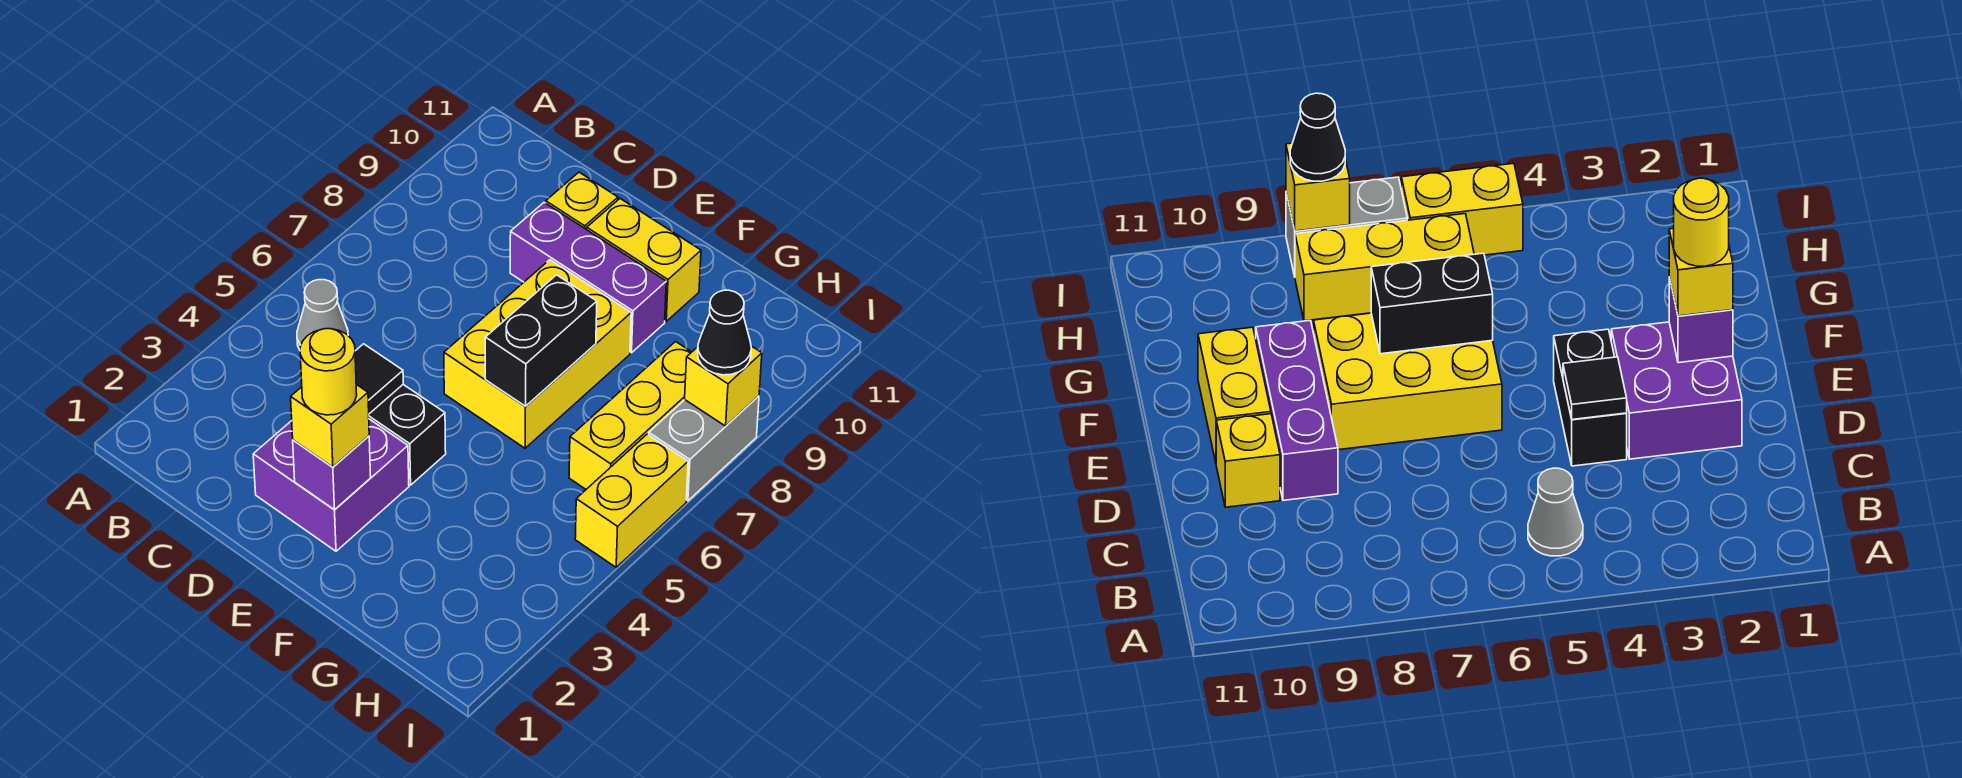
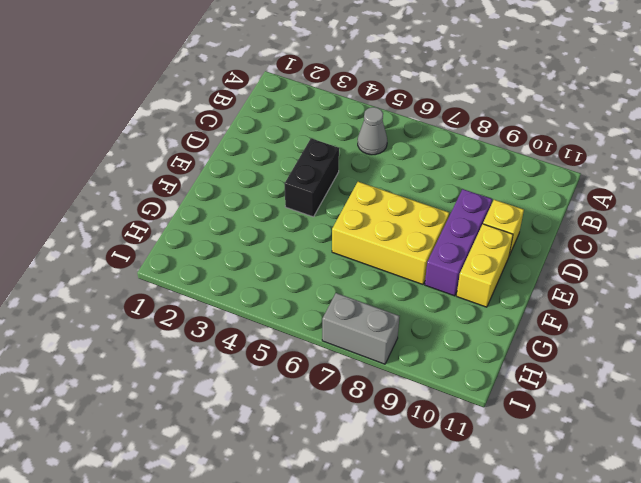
none -> purple brick D2:E3 level 1
none -> yellow brick H6:H8 level 1
none -> yellow brick I5:I6 level 1

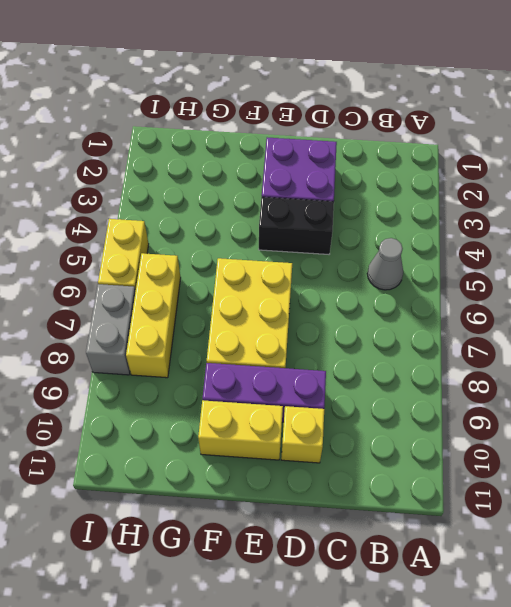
none -> black tile D4 level 2
none -> purple brick E2 level 2
none -> black brick F6:F7 level 2

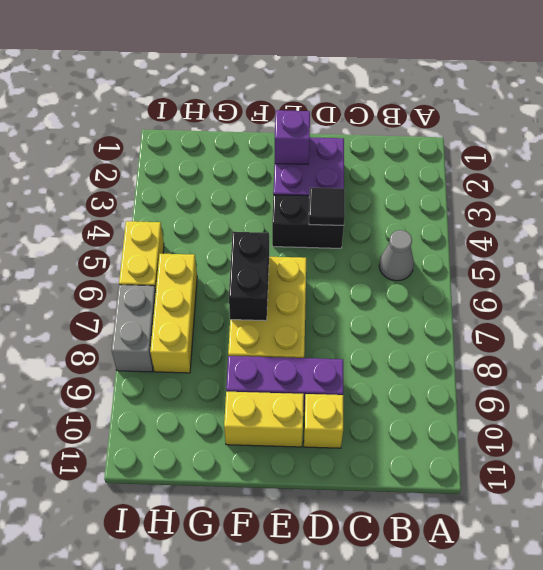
none -> yellow brick I8 level 2
none -> yellow brick E2 level 3
none -> black cone I8 level 3

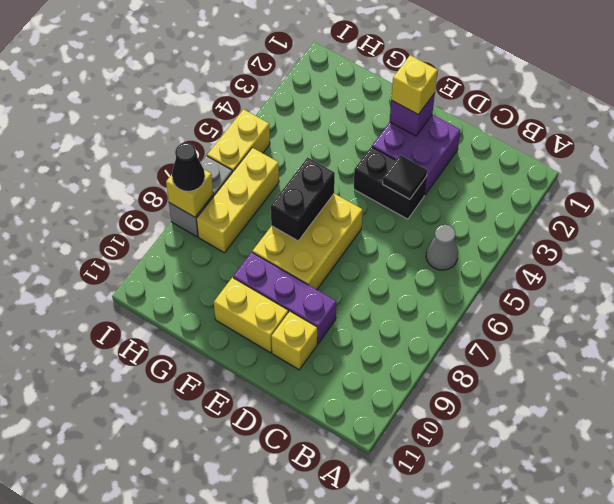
none -> yellow round brick E2 level 4

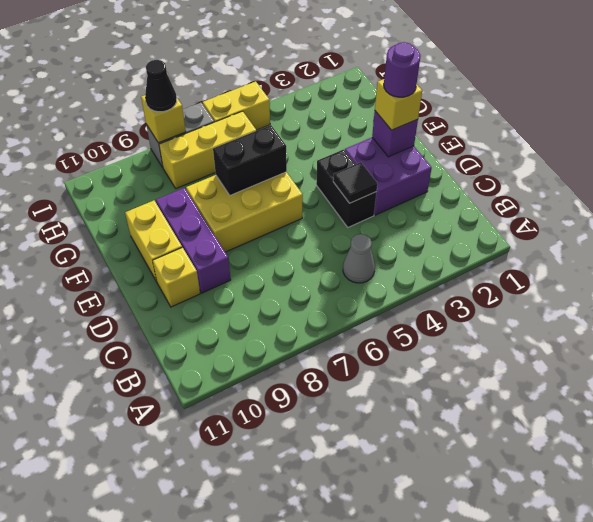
purple round brick E2 level 4 -> yellow round brick E2 level 4

